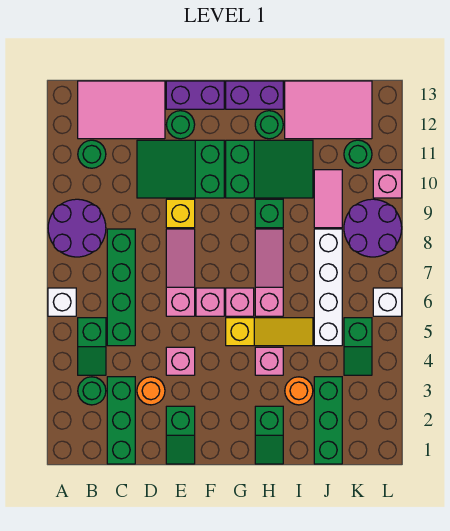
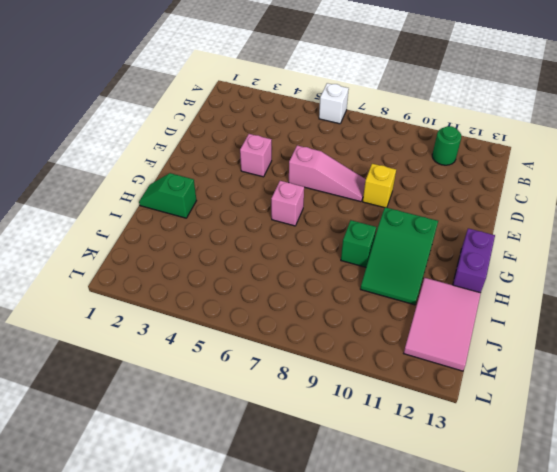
none -> purple round brick A8:B9 level 1
none -> green round brick B3 level 1
none -> green slope B4:B5 level 1 top 5
none -> pink tile B12:D13 level 1

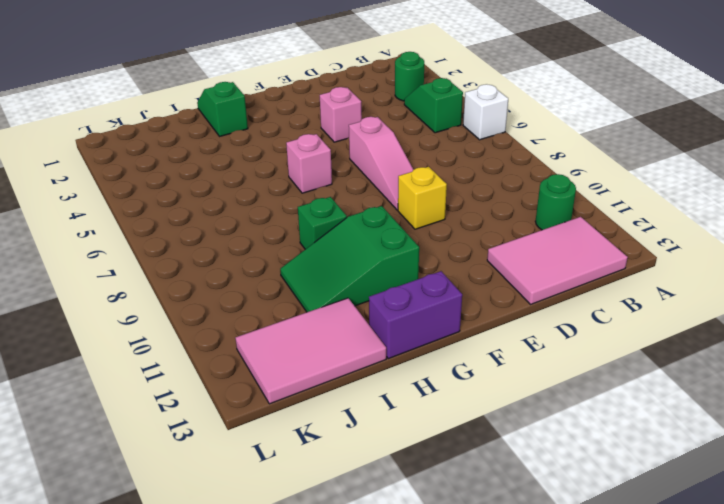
none -> purple round brick A8:B9 level 1
none -> green brick C1:C3 level 1
none -> green brick C5:C8 level 1
none -> orange round brick D3 level 1

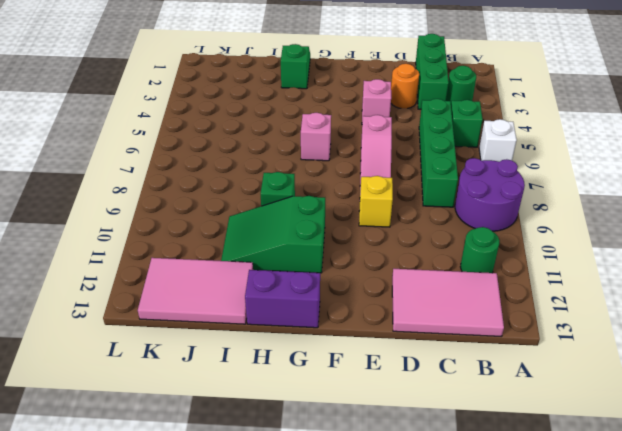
none -> green slope D10:F11 level 1 top F
none -> green slope E1:E2 level 1 top 2
none -> green round brick E12 level 1
none -> purple brick E13:F13 level 1

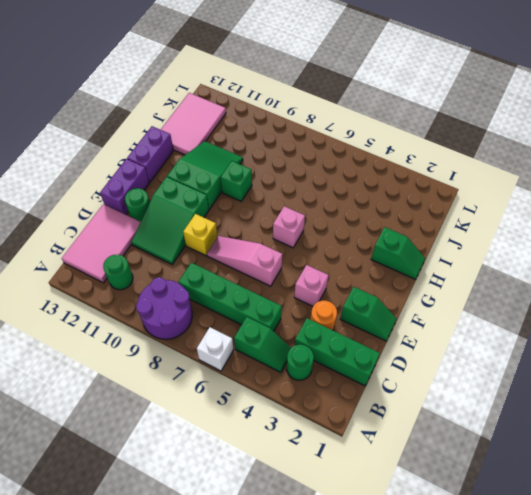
none -> pink brick F6 level 1
none -> yellow slope G5:I5 level 1 top G
none -> pink brick H4 level 1
none -> pink slope H6:H8 level 1 top 6

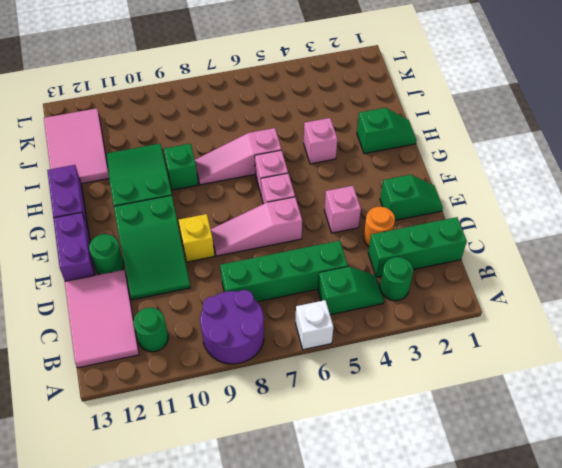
none -> yellow slope G5:I5 level 1 top G
none -> green round brick H12 level 1
none -> orange round brick I3 level 1
none -> green brick J1:J3 level 1

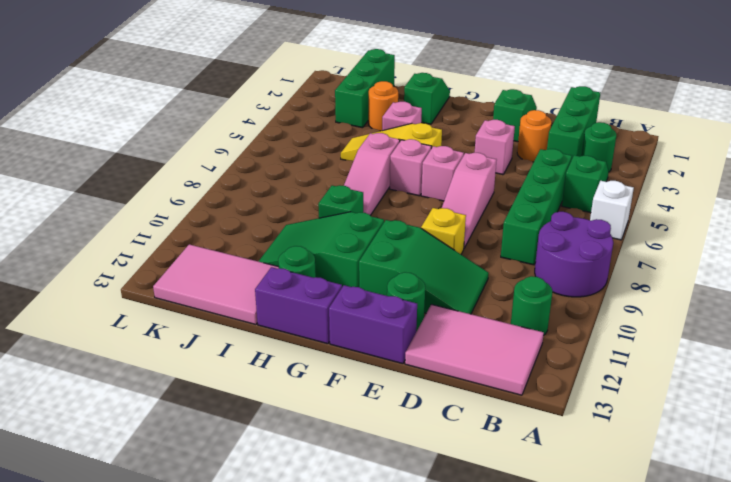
none -> white brick J5:J8 level 1
none -> pink tile J9:J10 level 1
none -> green slope K4:K5 level 1 top 5
none -> purple round brick K8:L9 level 1

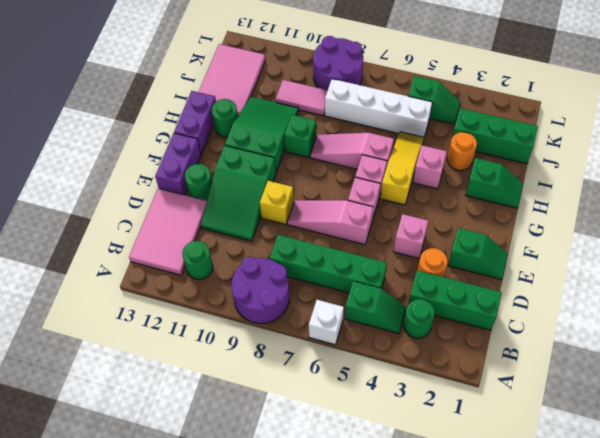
none -> green round brick K11 level 1
none -> white brick L6 level 1
none -> pink brick L10 level 1

